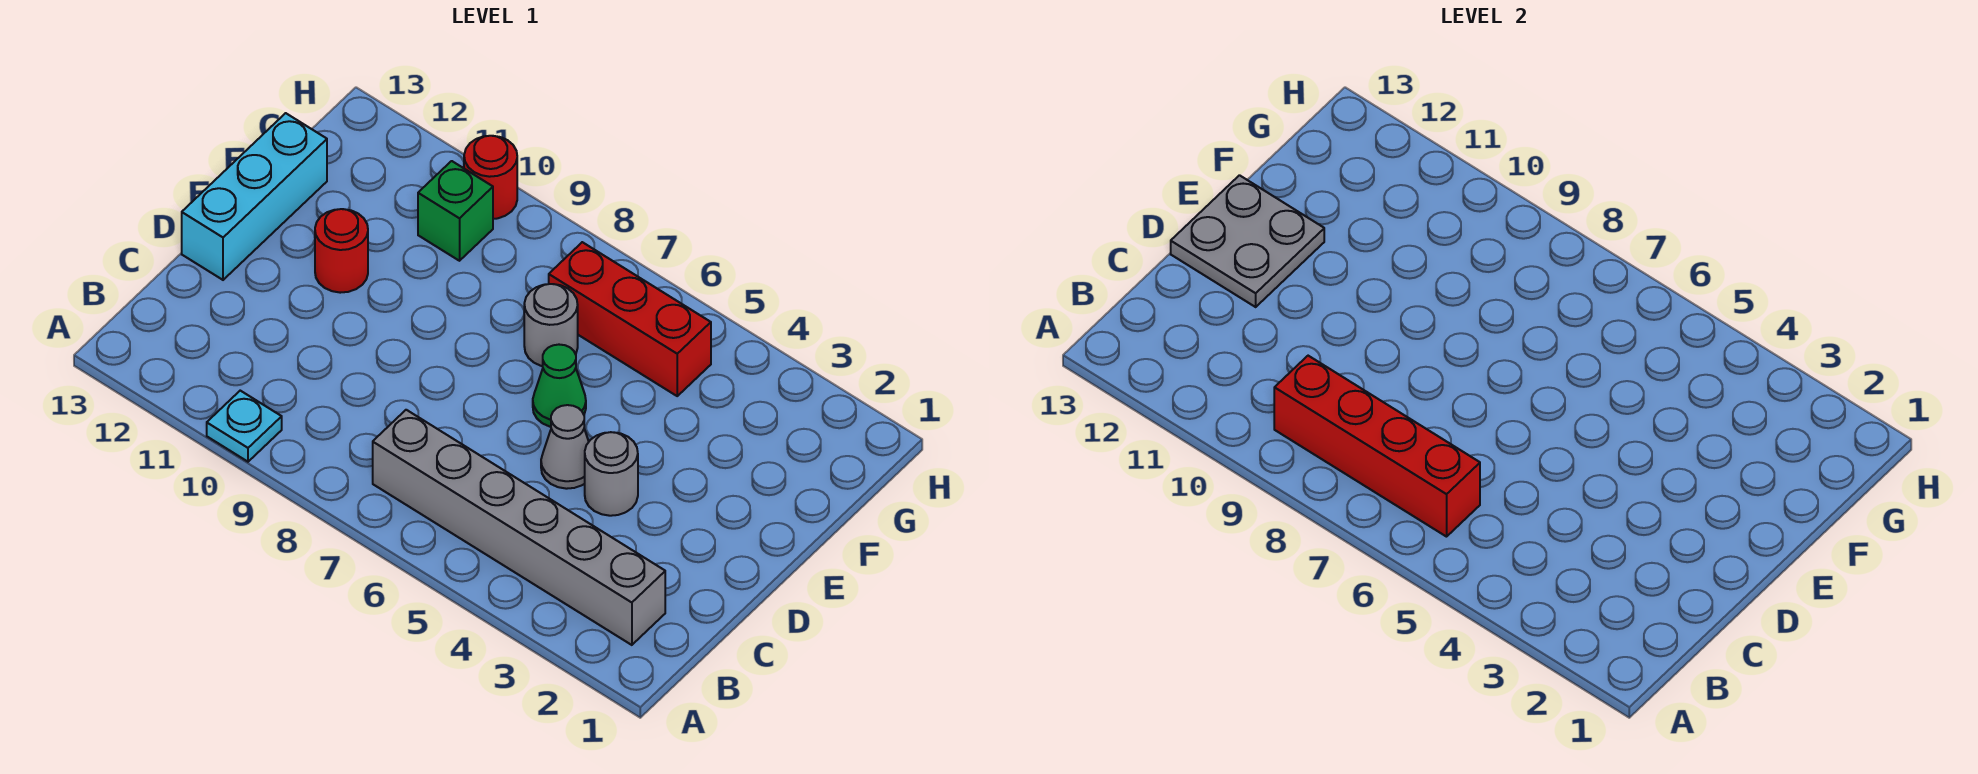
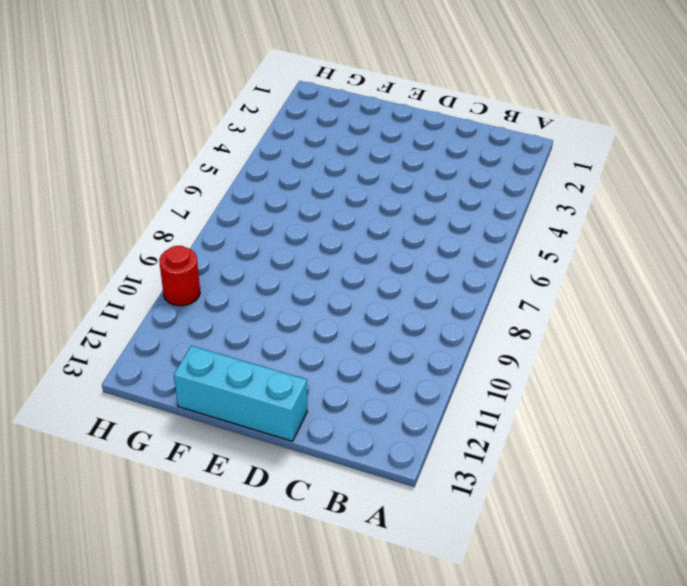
none -> cyan plate A10 level 1
none -> grey brick B2:B7 level 1
none -> grey round brick D4 level 1

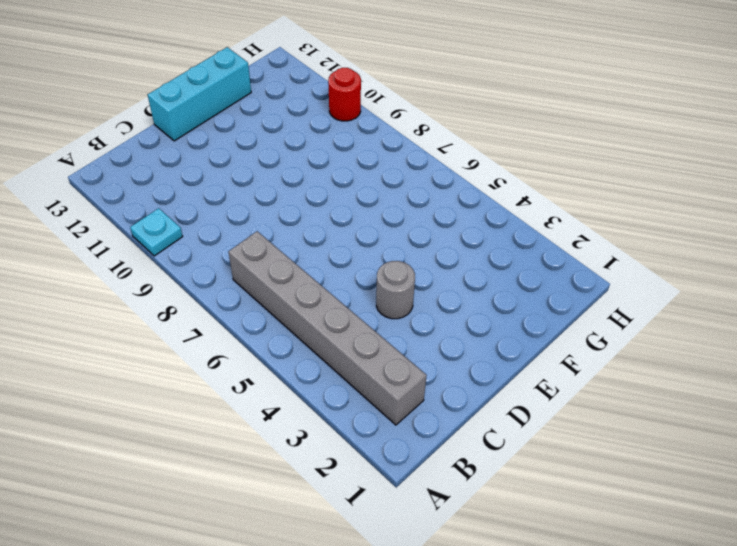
none -> grey cone D5 level 1
none -> green cone E6 level 1
none -> red round brick E11 level 1

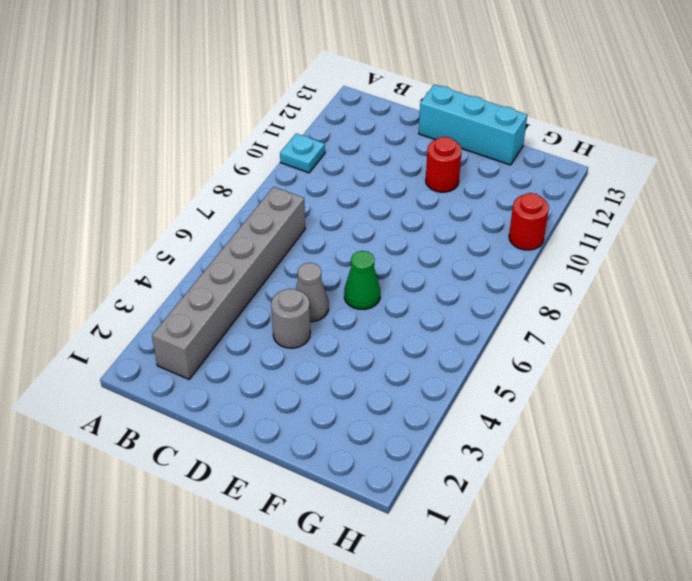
none -> grey round brick F7 level 1
none -> red brick G5:G7 level 1
none -> green brick G10 level 1

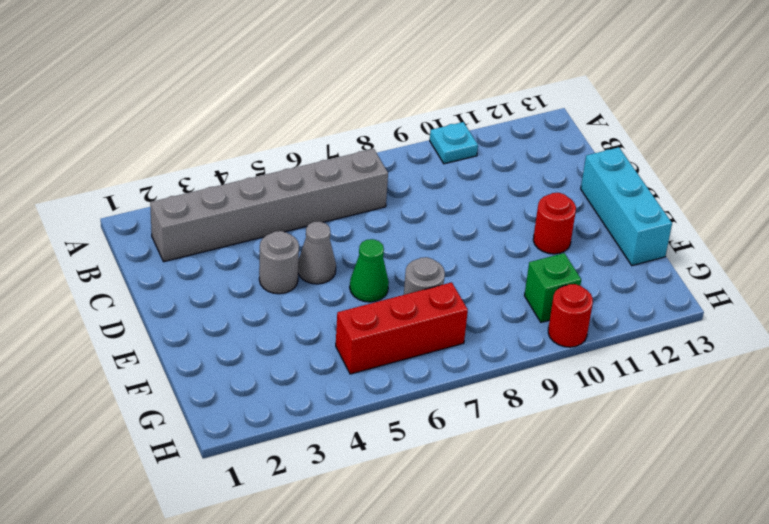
none -> red brick B6:B9 level 2
none -> grey plate D12:E13 level 2

